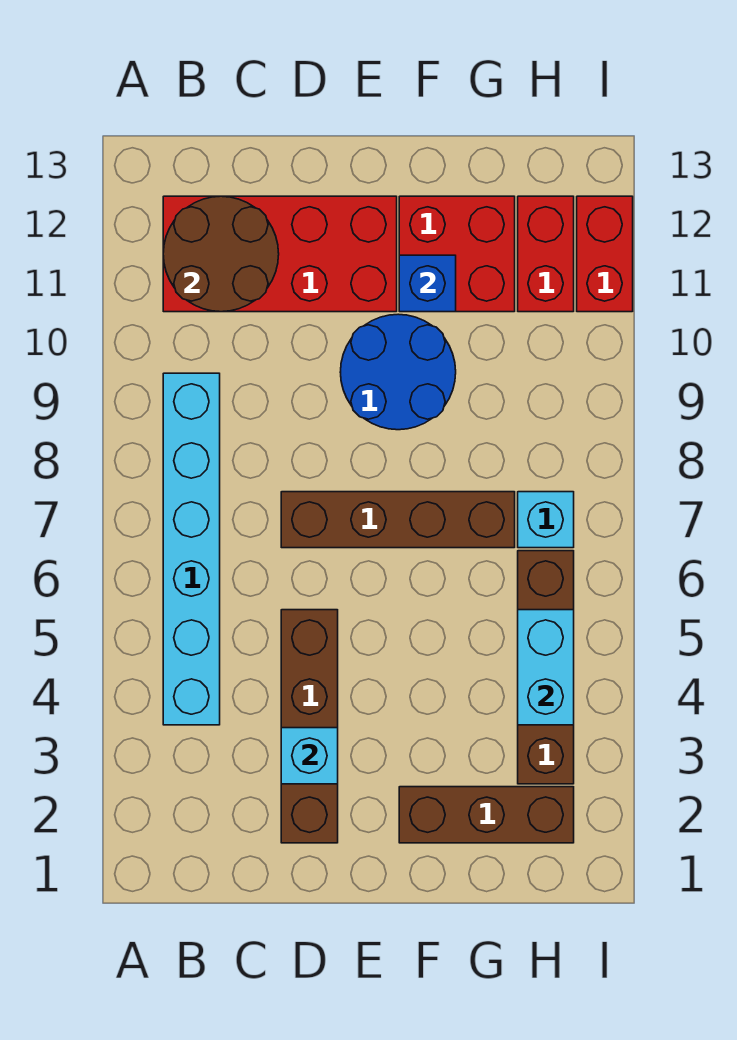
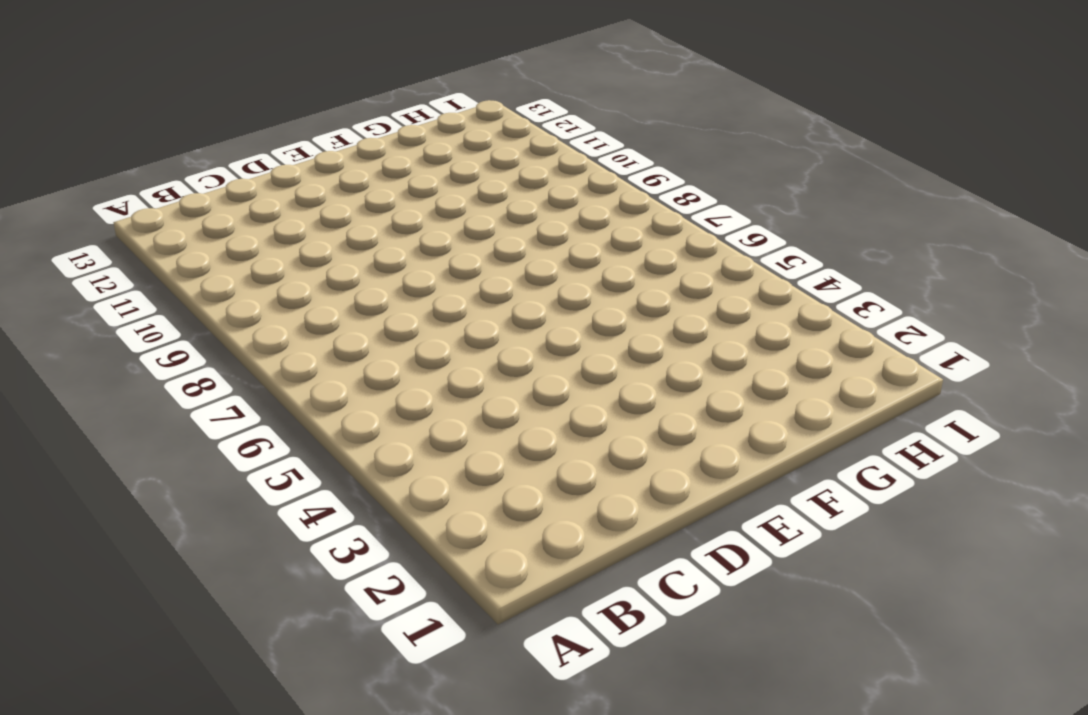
none -> cyan brick B4:B9 level 1
none -> red brick B11:E12 level 1
none -> brown brick D2:D5 level 1

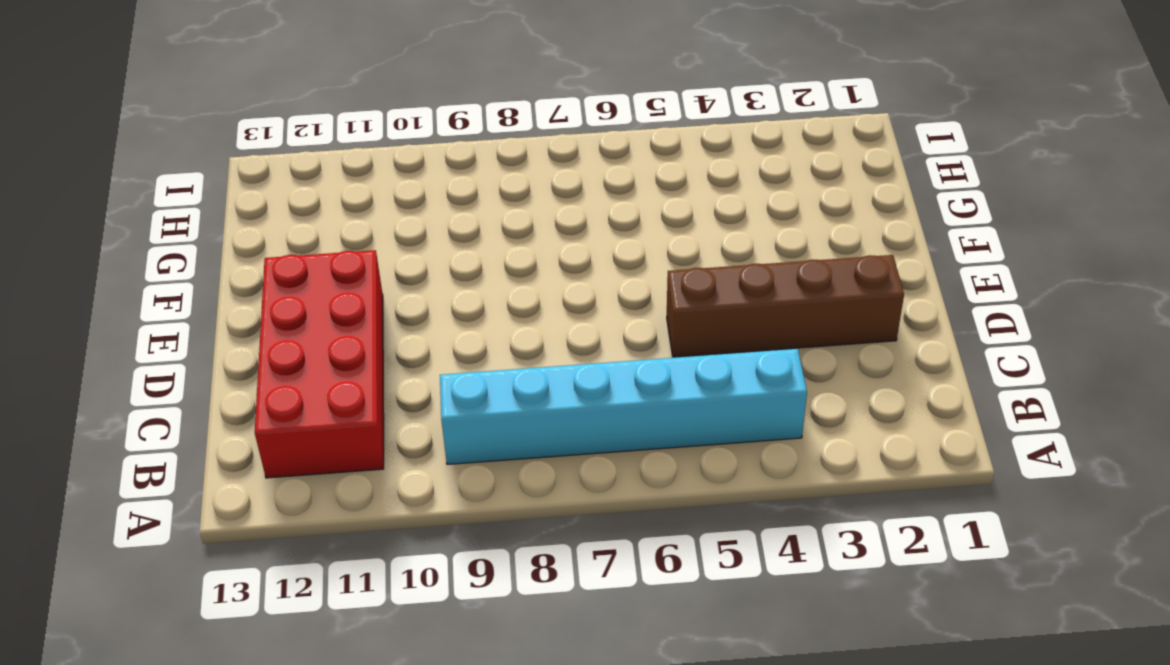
none -> brown brick D7:G7 level 1
none -> blue round brick E9:F10 level 1
none -> brown brick F2:H2 level 1

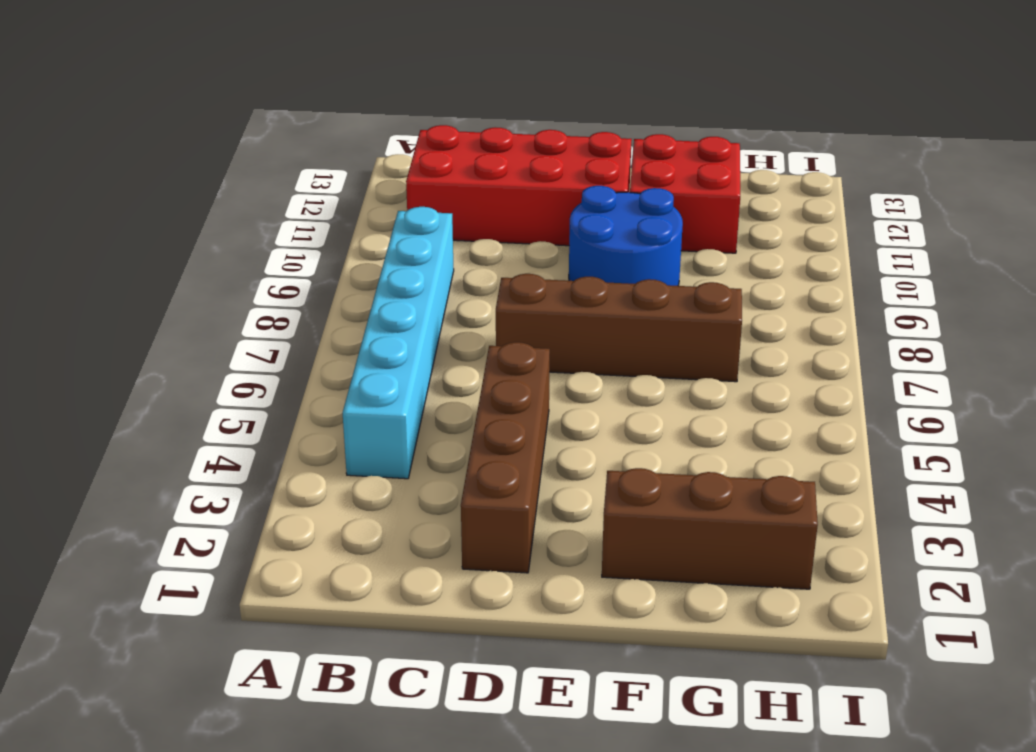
none -> brown brick H3:H6 level 1
none -> cyan brick H7 level 1
none -> red brick H11:H12 level 1

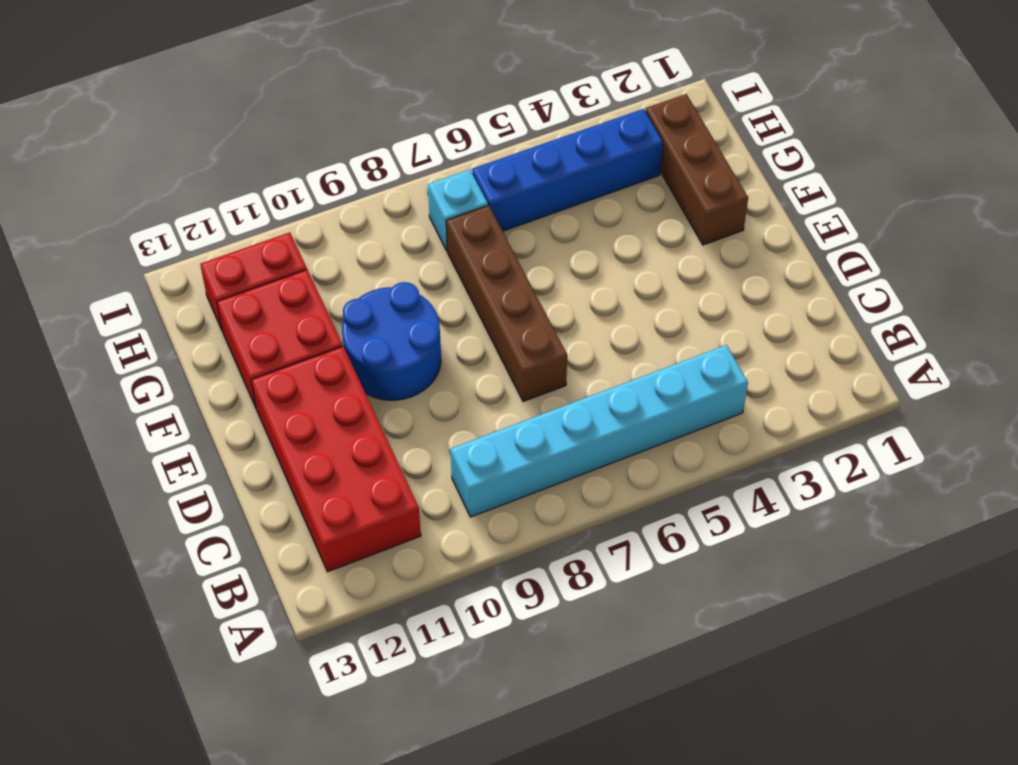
blue brick H3:H6 level 1 -> brown brick H3:H6 level 1
none -> brown brick D2:D5 level 1
none -> red brick I11:I12 level 1
none -> brown round brick B11:C12 level 2

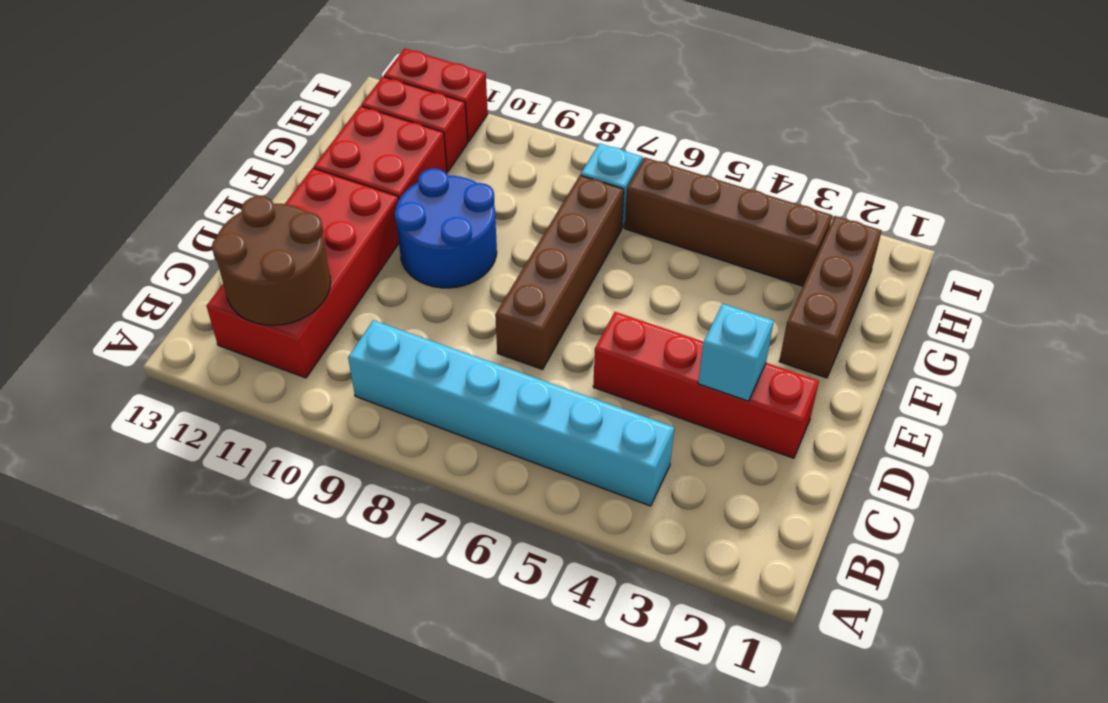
red brick D2:D5 level 1 -> brown brick D2:D5 level 1
none -> blue brick F11 level 2
none -> cyan brick H4:H5 level 2

